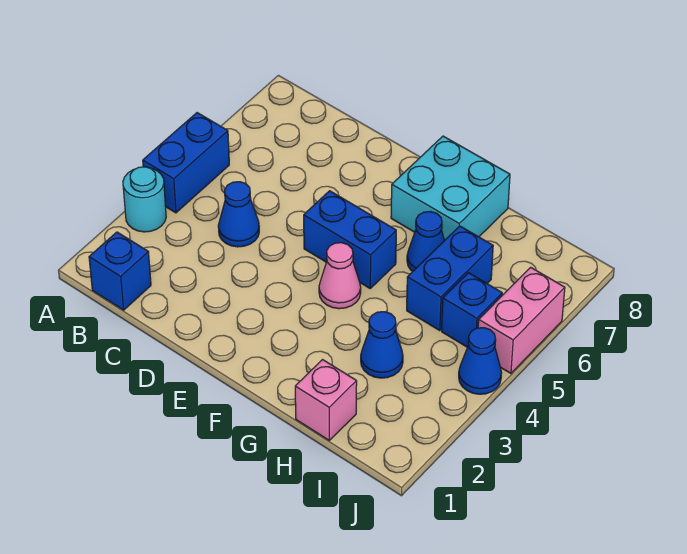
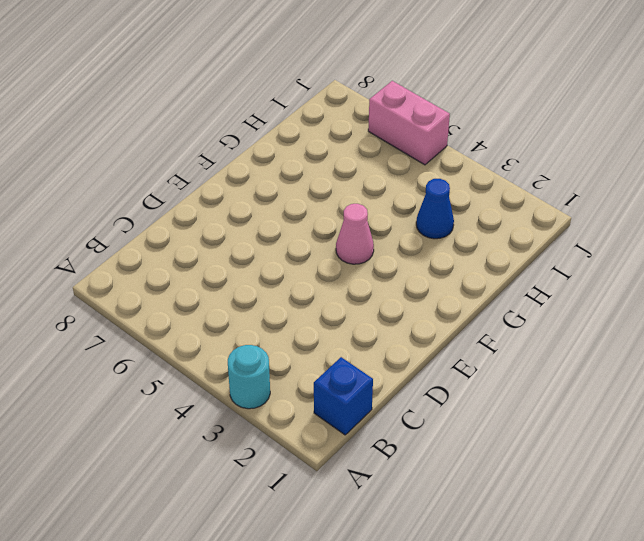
none -> blue brick A4:A5 level 1
none -> blue cone C4 level 1
none -> blue brick E5:F5 level 1

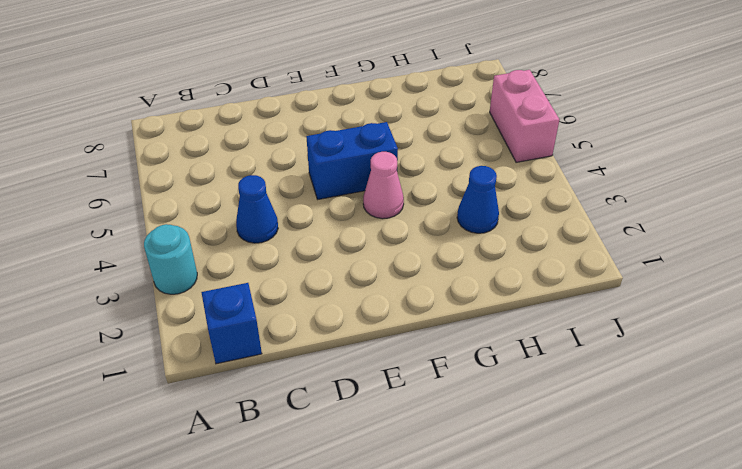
none -> blue brick A4:A5 level 1
none -> cyan brick F7:G8 level 1
none -> blue cone G6 level 1

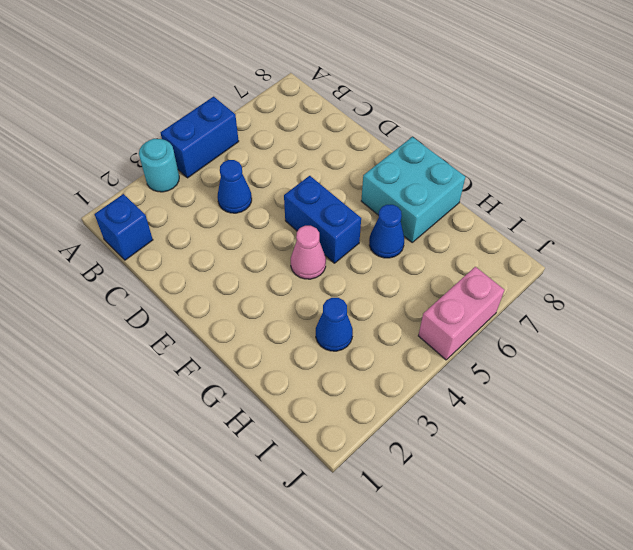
none -> pink brick H1 level 1
none -> blue brick H5:H6 level 1
none -> blue brick I5 level 1

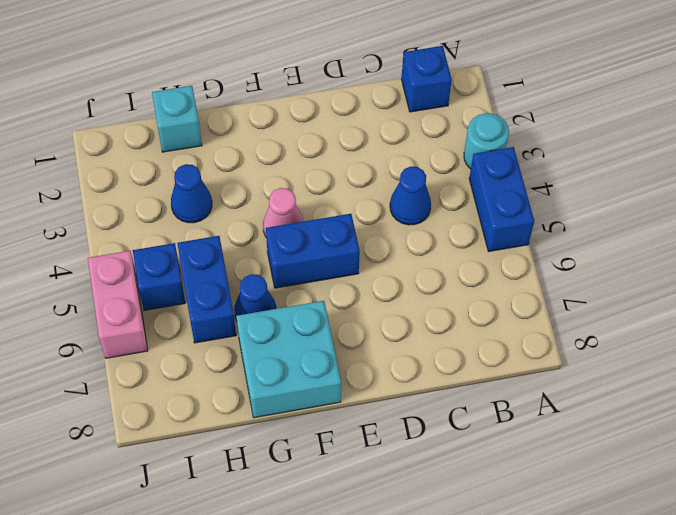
cyan brick H1 level 1 -> pink brick H1 level 1
none -> blue cone J4 level 1

